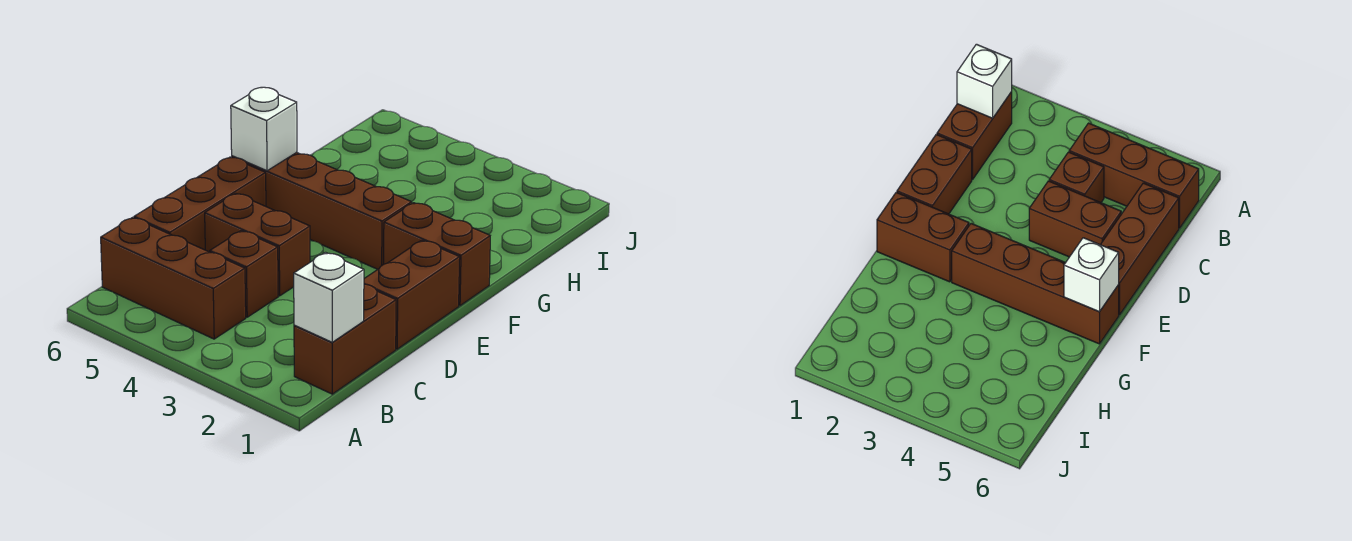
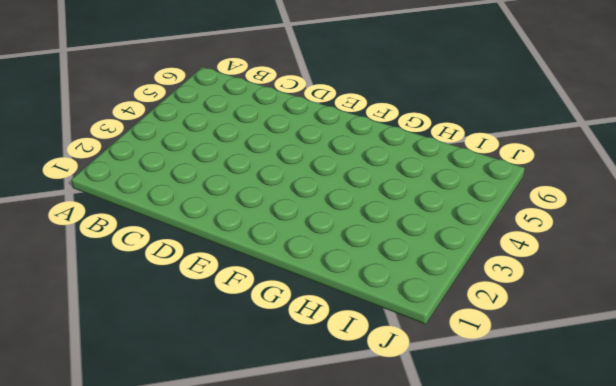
none -> brown brick B1:C1 level 1
none -> brown brick B4:B6 level 1

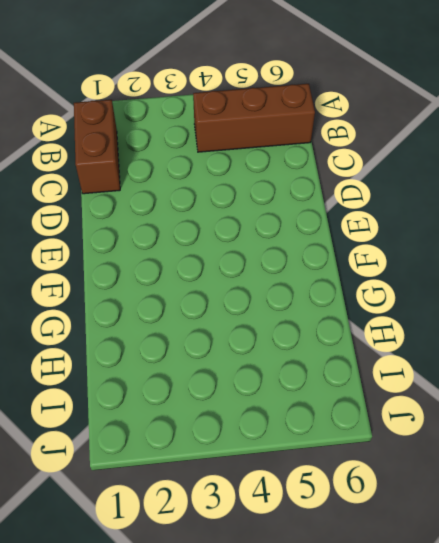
none -> brown brick C4 level 1
none -> brown brick C6:E6 level 1

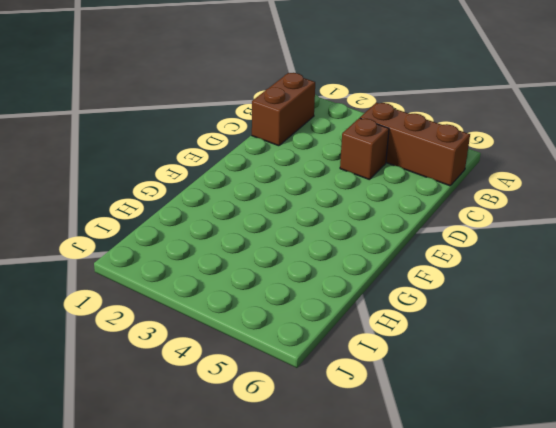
none -> brown brick C6:E6 level 1
none -> brown brick D1:E1 level 1

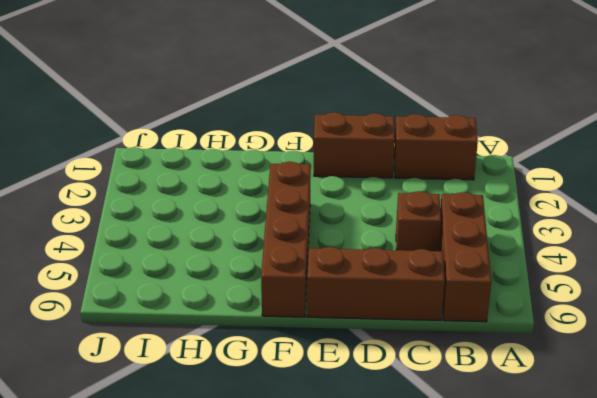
none -> brown brick D4:D5 level 1
none -> brown brick F1:F2 level 1

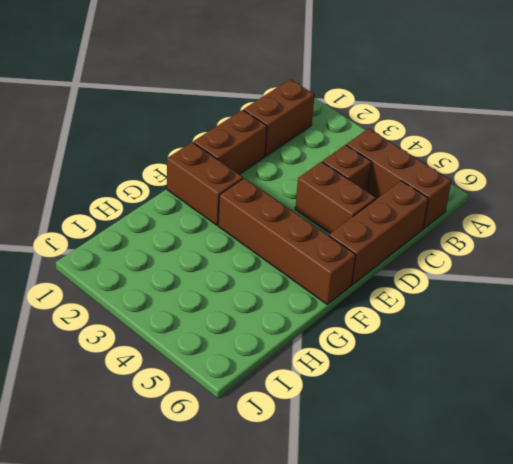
none -> white brick B1 level 2
none -> white brick F6 level 2

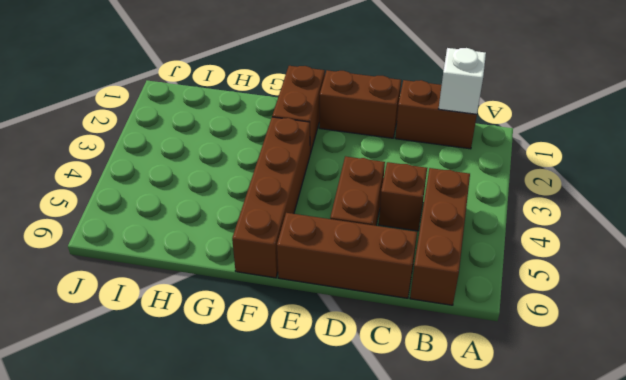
none -> white brick F6 level 2

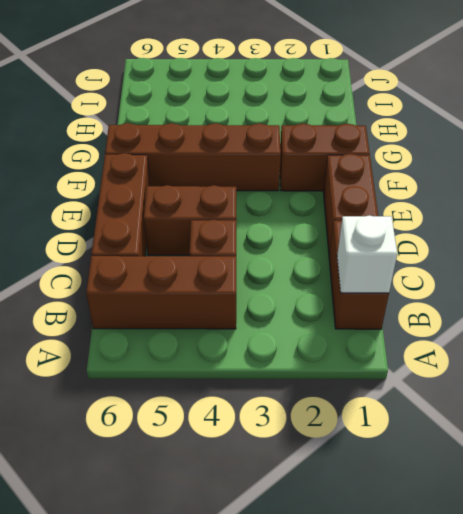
none -> white brick F6 level 2

